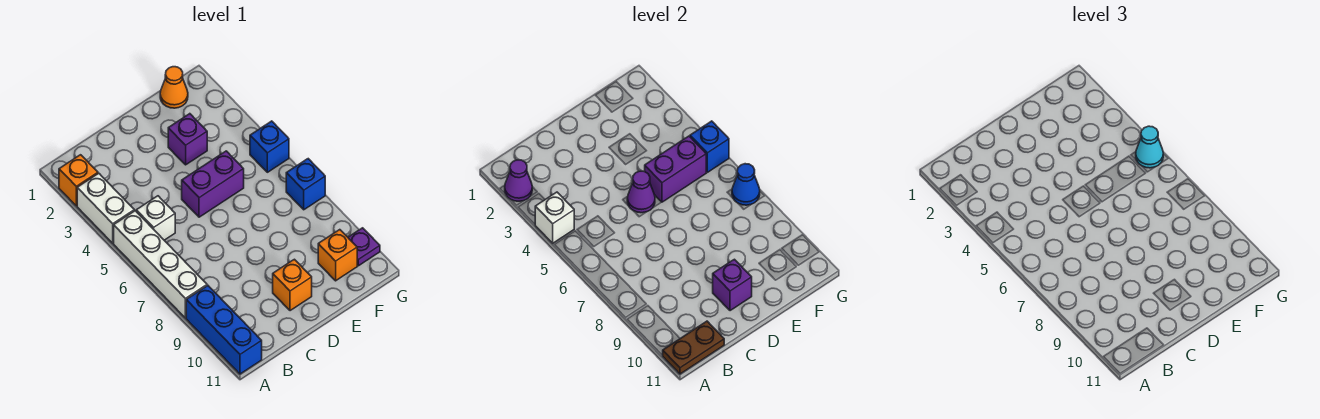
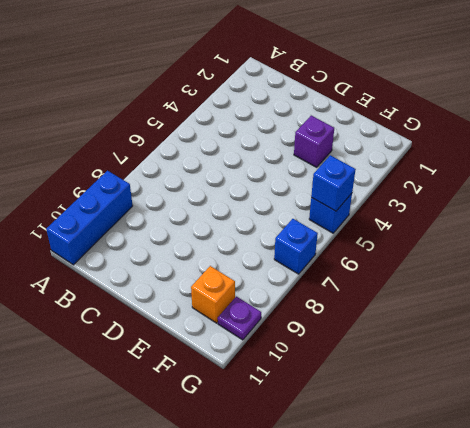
none -> orange brick A2 level 1
none -> white brick A3:A4 level 1
none -> white brick A5:A8 level 1

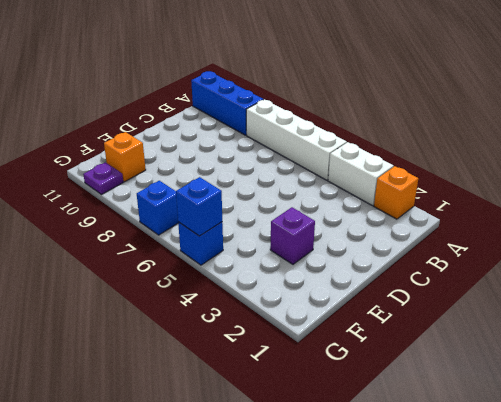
none -> white brick B5 level 1
none -> purple brick D5:E5 level 1
none -> orange brick D10 level 1

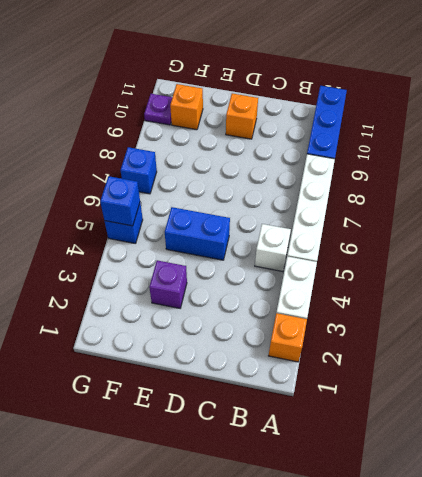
blue brick D5:E5 level 1 -> purple brick D5:E5 level 1
none -> orange cone F1 level 1
none -> purple cone A2 level 2
none -> white brick A4 level 2

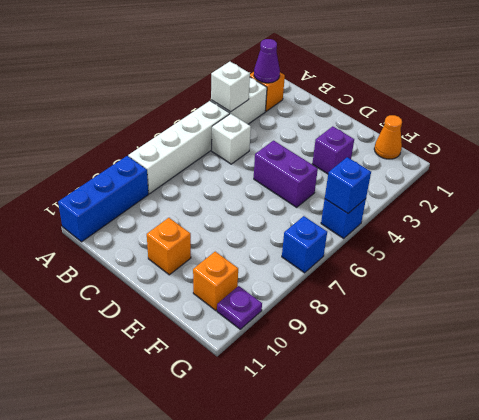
none -> brown plate A11:B11 level 2
none -> purple cone D5 level 2
none -> purple brick D10 level 2

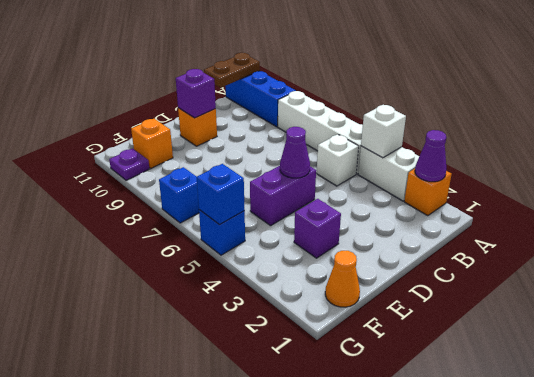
none -> purple brick E5:F5 level 2
none -> blue cone G7 level 2
none -> cyan cone G5 level 3

